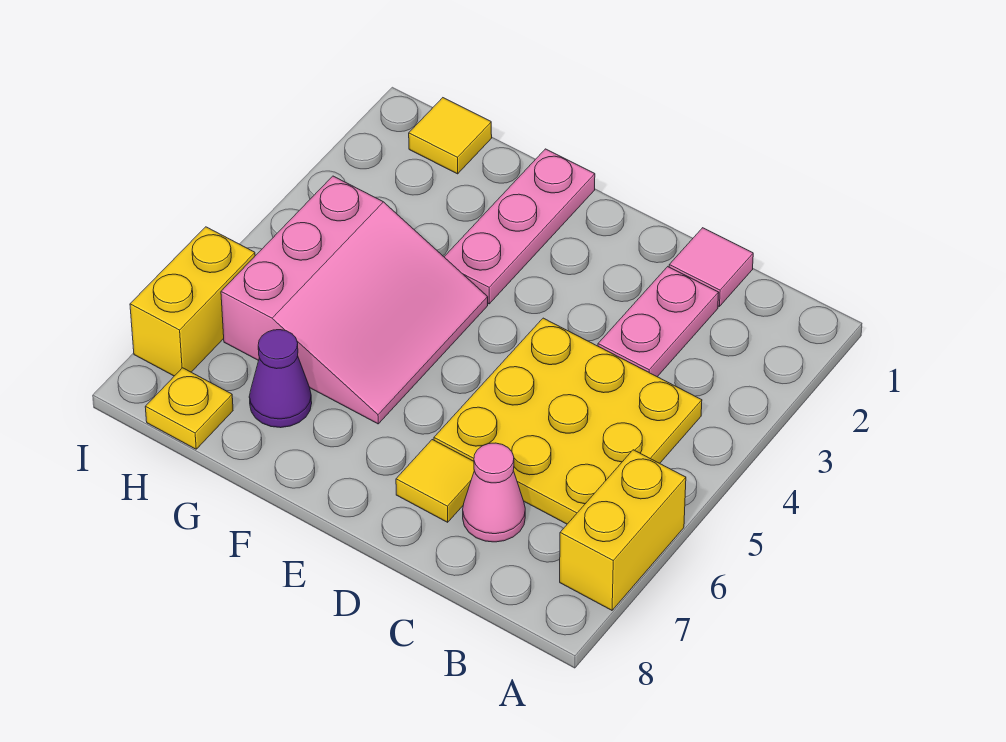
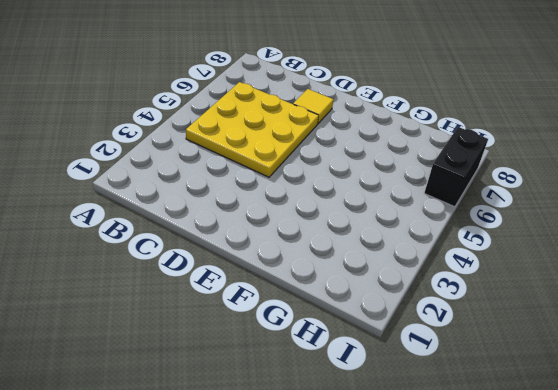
black brick I6:I7 level 1 -> yellow brick I6:I7 level 1
none -> yellow brick A6:A7 level 1
none -> pink tile C1 level 1
none -> pink plate C2:C3 level 1

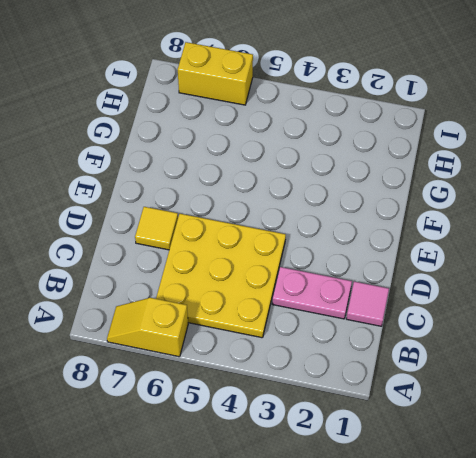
yellow slope A6:A7 level 1 top 6 -> yellow brick A6:A7 level 1
none -> pink cone C7 level 1
none -> pink plate F1:F3 level 1
none -> pink slope F4:H6 level 1 top H

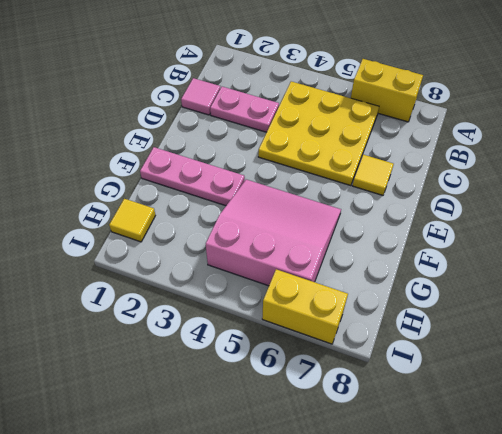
none -> pink cone C7 level 1
none -> purple cone G7 level 1
none -> yellow plate H8 level 1

